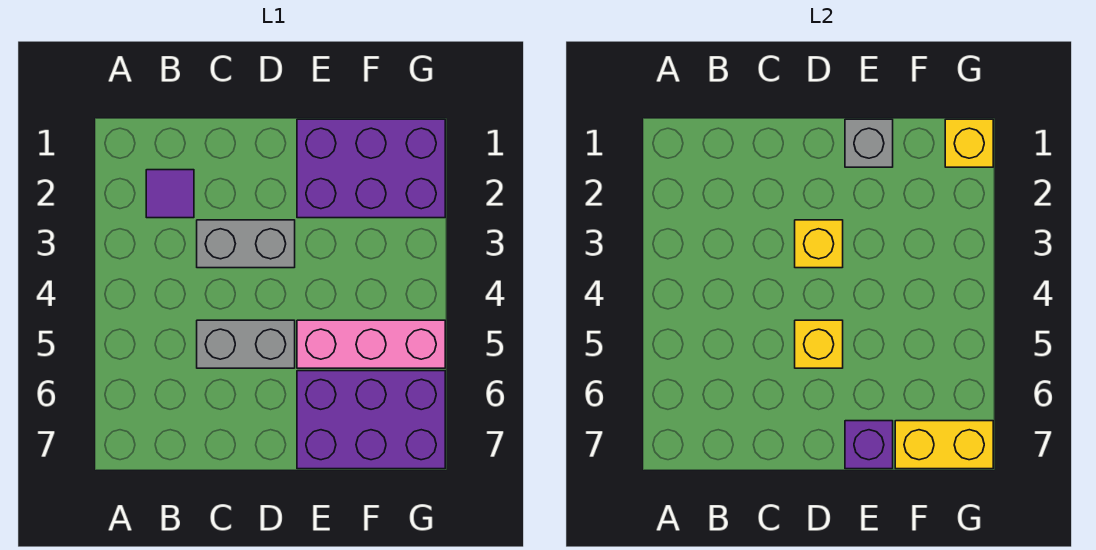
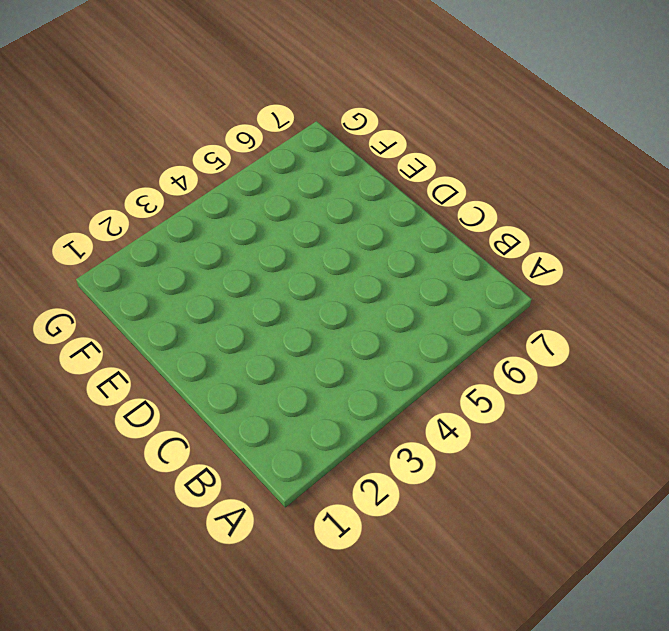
none -> purple tile B2 level 1
none -> grey brick C3:D3 level 1
none -> grey brick C5:D5 level 1

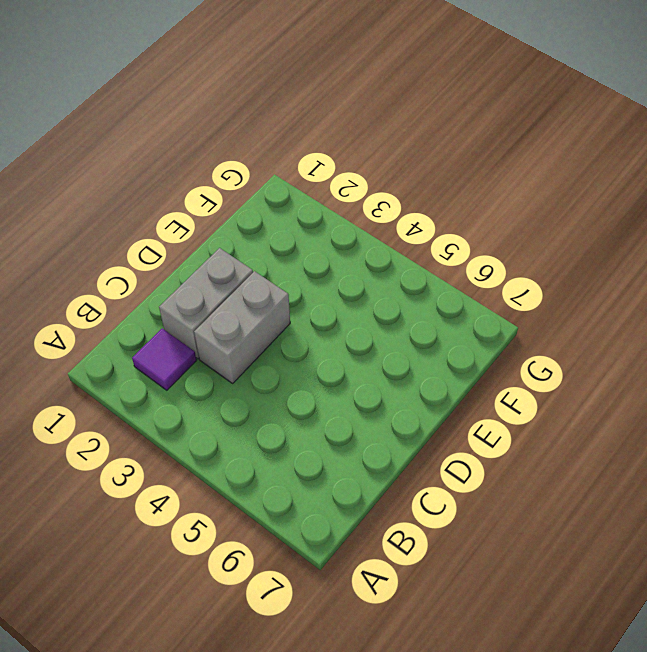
grey brick C2:D2 level 1 -> grey brick C5:D5 level 1
none -> purple brick E1:G2 level 1
none -> pink brick E5:G5 level 1
none -> purple brick E6:G7 level 1

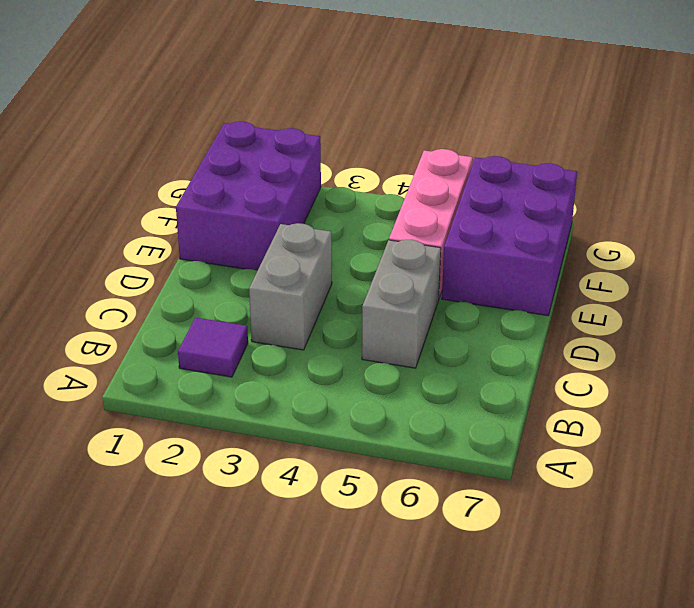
none -> yellow brick D3 level 2
none -> yellow brick D5 level 2
none -> grey brick E1 level 2

